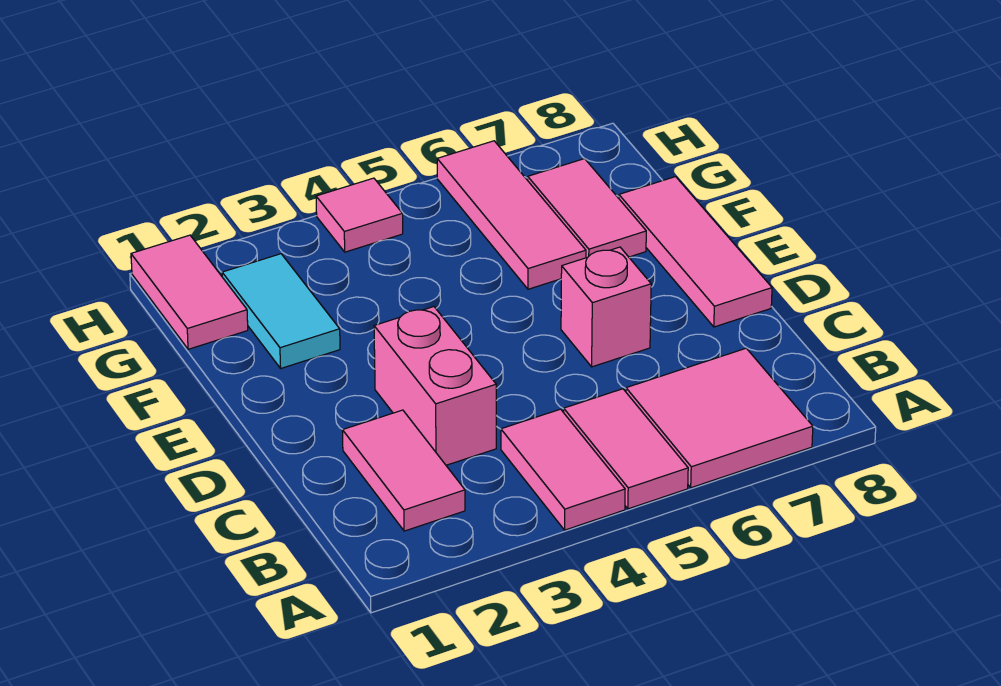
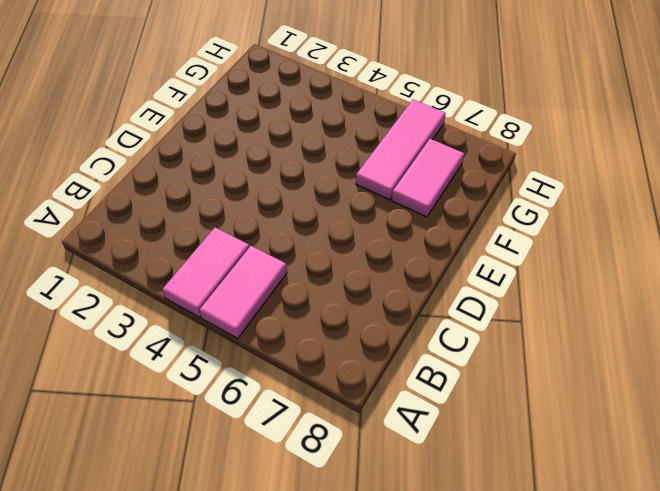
none -> pink tile A6:B7 level 1
none -> pink tile B2:C2 level 1
none -> pink brick C3:D3 level 1

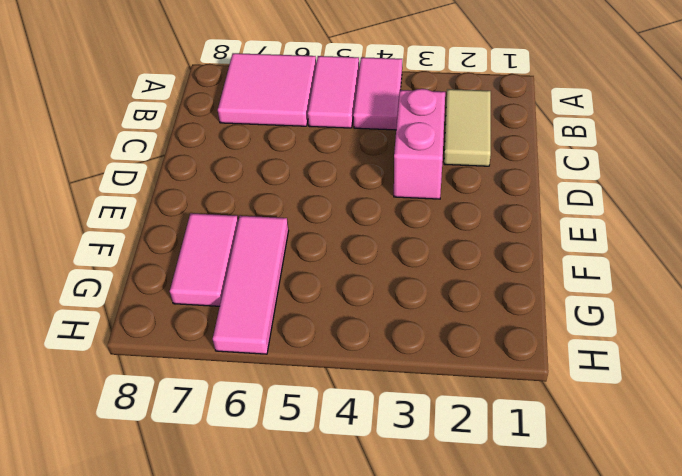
tan tile B2:C2 level 1 -> pink tile B2:C2 level 1
none -> pink brick D6 level 1
none -> pink tile D8:F8 level 1
none -> cyan tile F2:G2 level 1

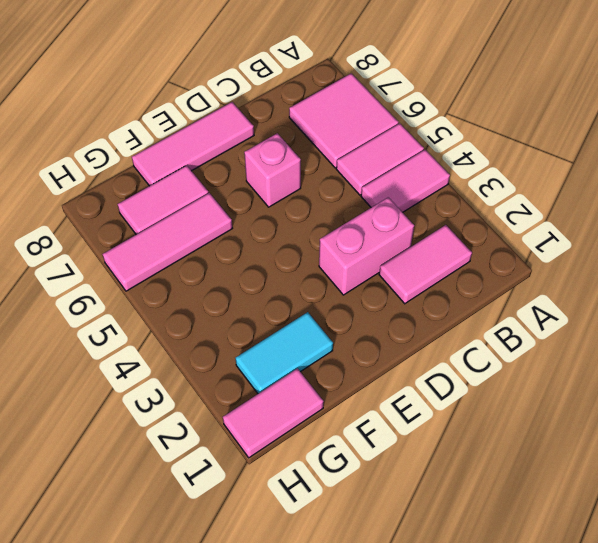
none -> pink tile H4 level 1

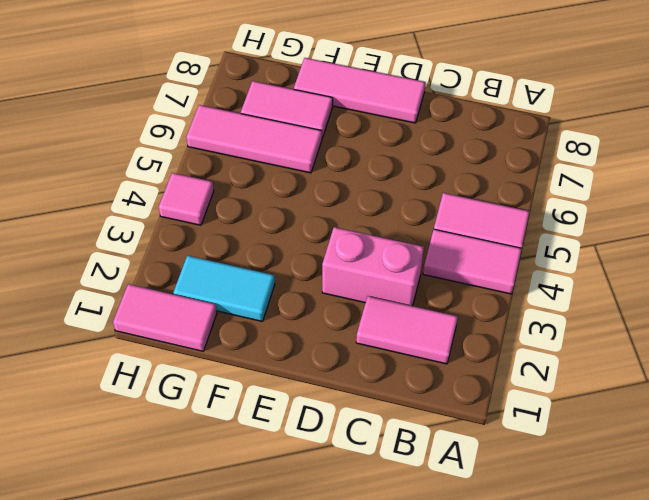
none -> pink tile A6:B7 level 1
none -> pink brick D6 level 1

